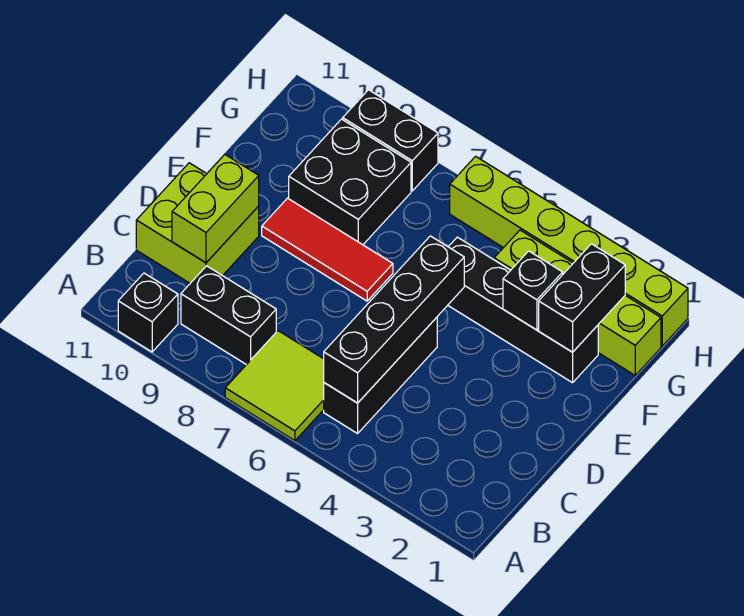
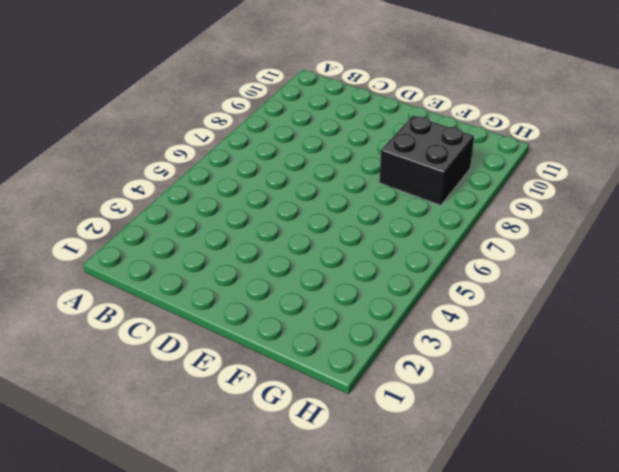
none -> lime tile A6:B7 level 1
none -> black brick A10 level 1
none -> black brick B5:D5 level 1

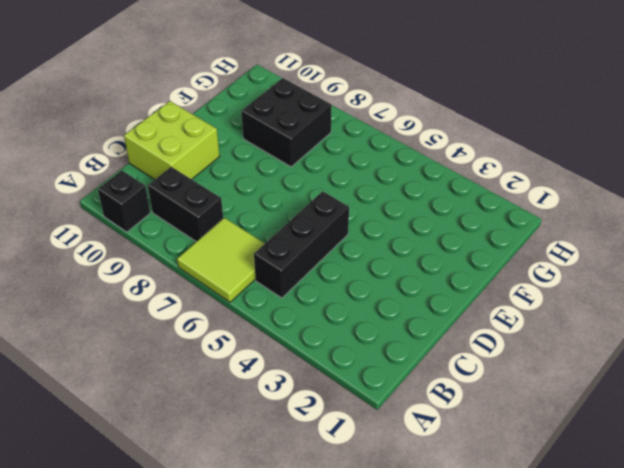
none -> red tile E7:E9 level 1
none -> black brick F2:F5 level 1
none -> lime brick G1:G4 level 1

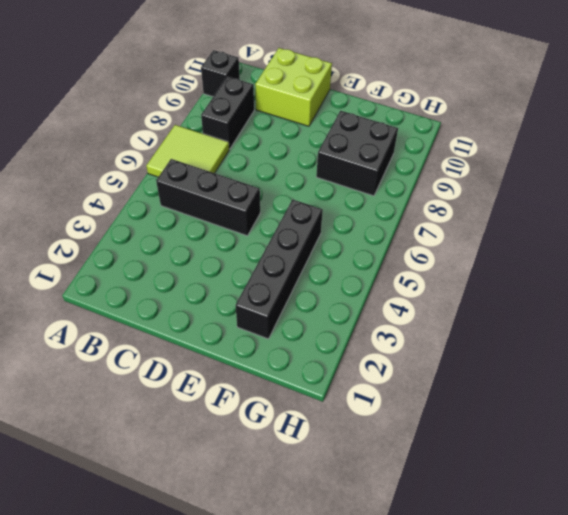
none -> red tile E7:E9 level 1
none -> lime brick G1:G4 level 1
none -> lime brick H1:H6 level 1

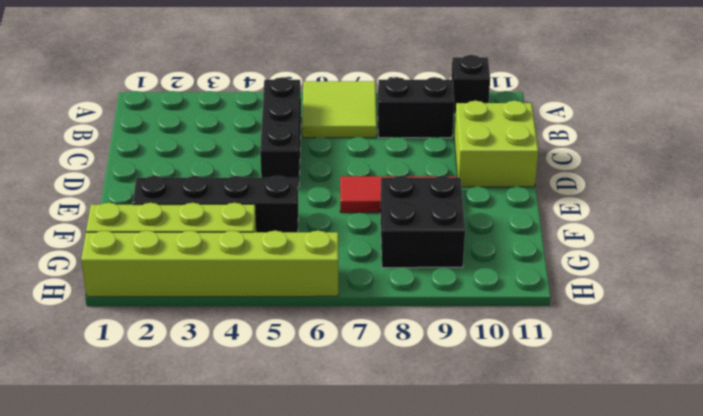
none -> black brick H8:H9 level 1
none -> black brick B5:E5 level 2
none -> lime brick C10:D10 level 2

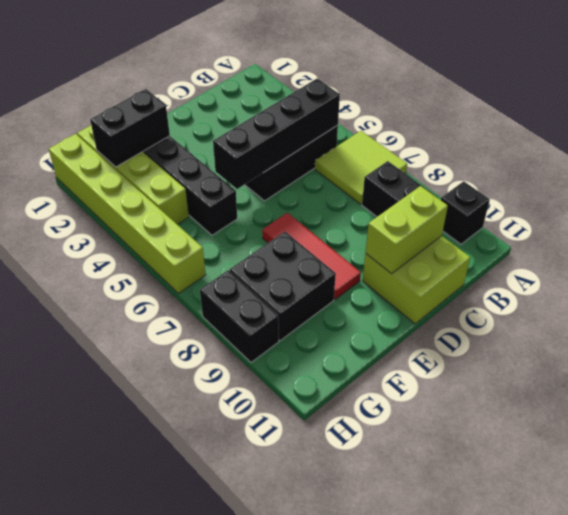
none -> black brick F3 level 2

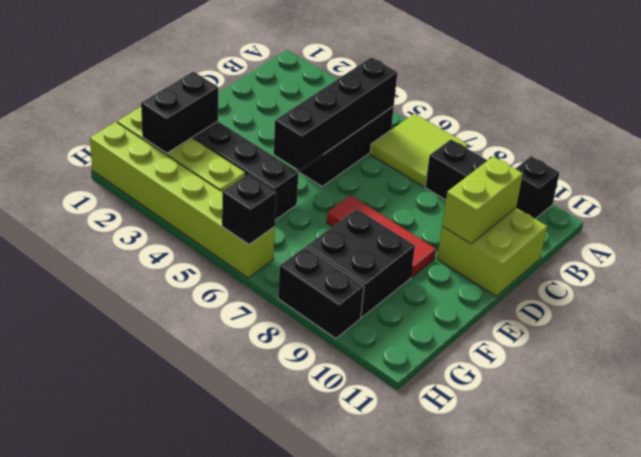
black brick H6 level 2 -> black brick F3 level 2

